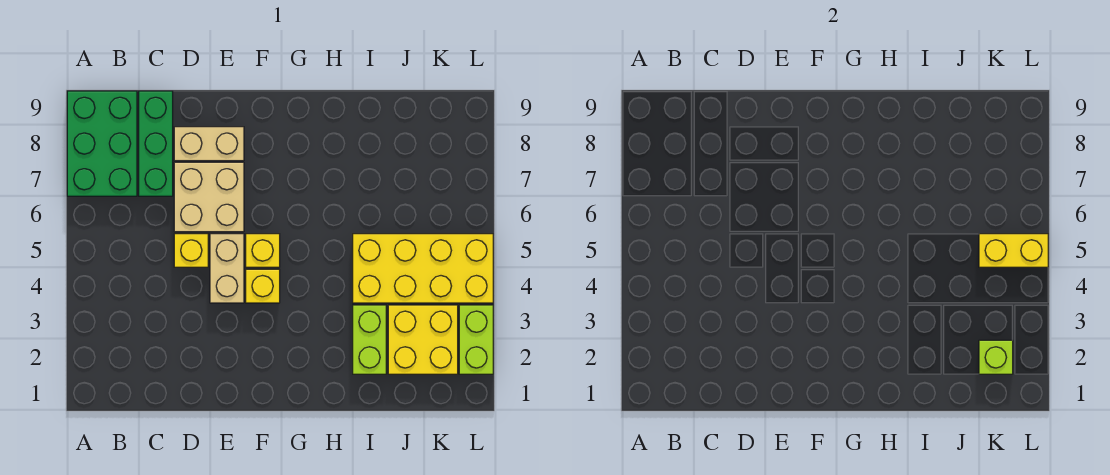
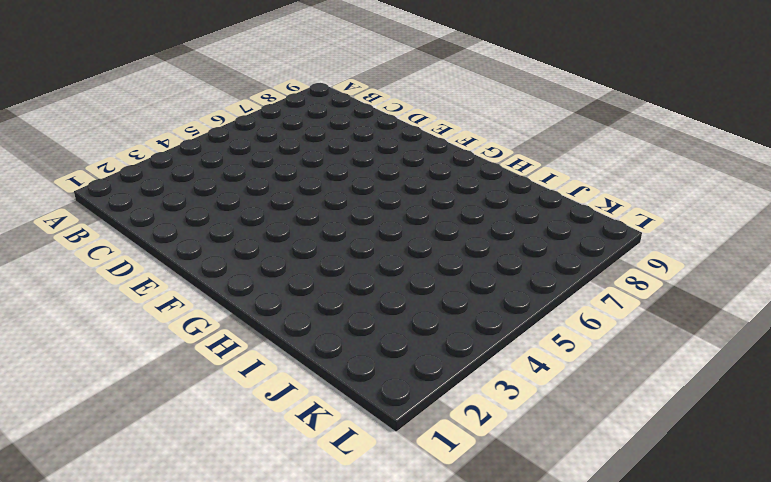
none -> green brick A7:B9 level 1
none -> green brick C7:C9 level 1
none -> yellow brick D5 level 1

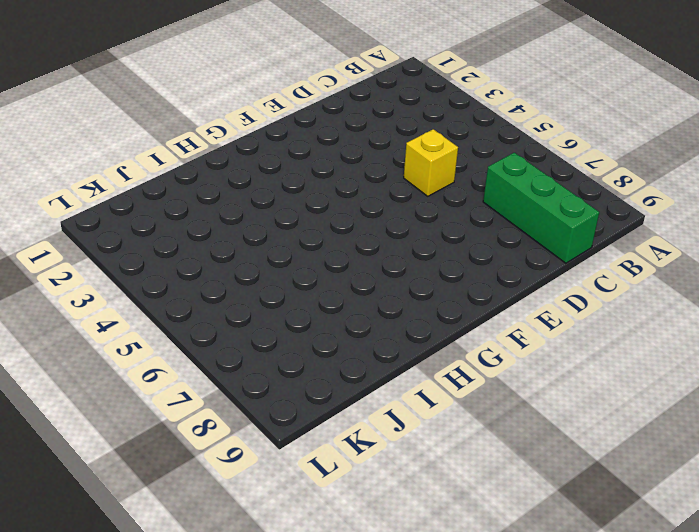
none -> green brick A7:B9 level 1
none -> tan brick D6:E7 level 1
none -> tan brick D8:E8 level 1

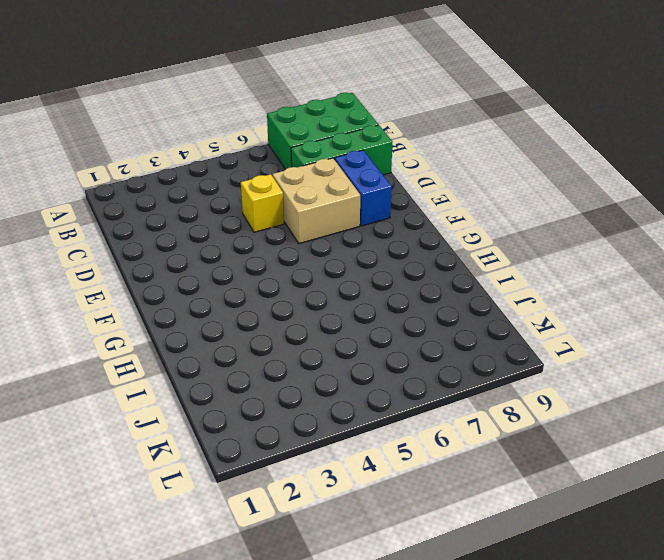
blue brick D8:E8 level 1 -> tan brick D8:E8 level 1
none -> tan brick E4:E5 level 1
none -> yellow brick F4 level 1
none -> yellow brick F5 level 1

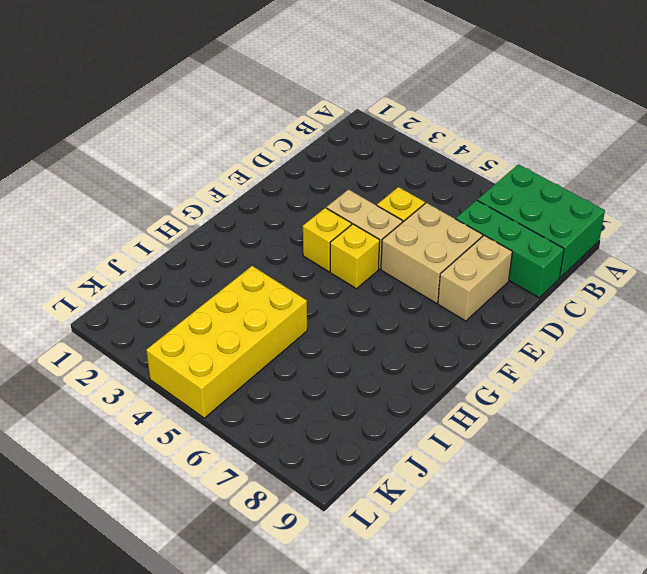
none -> lime brick I2:I3 level 1
none -> yellow brick J2:K3 level 1
none -> lime brick L2:L3 level 1

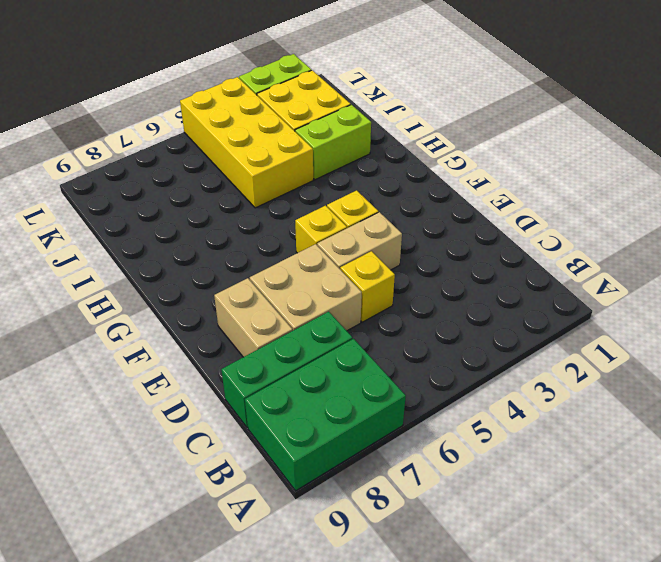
none -> lime brick K2 level 2
none -> yellow brick K5:L5 level 2

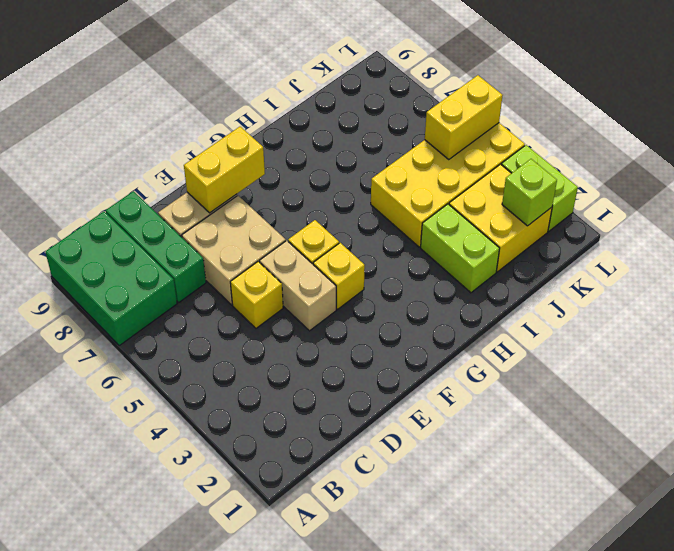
yellow brick E8:F8 level 2 -> none

